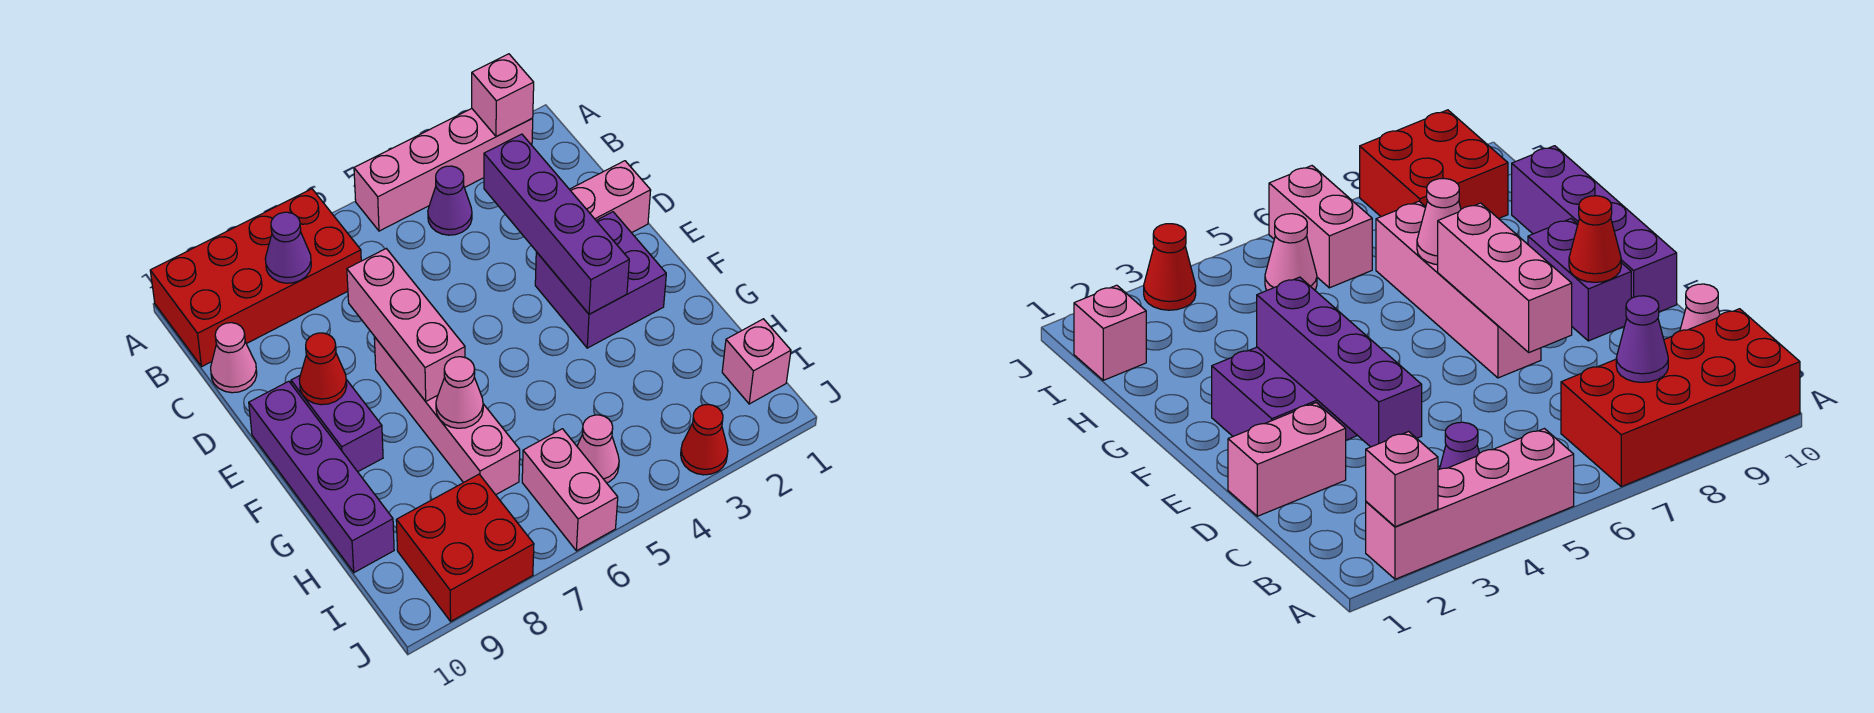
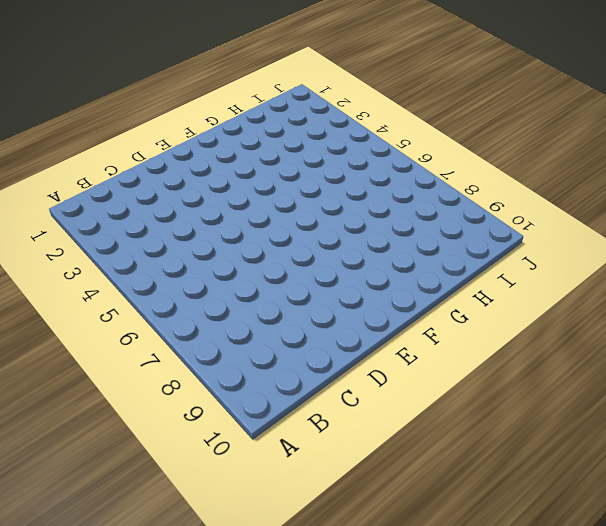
none -> pink brick A2:A5 level 1
none -> red brick A7:B10 level 1
none -> purple cone B4 level 1

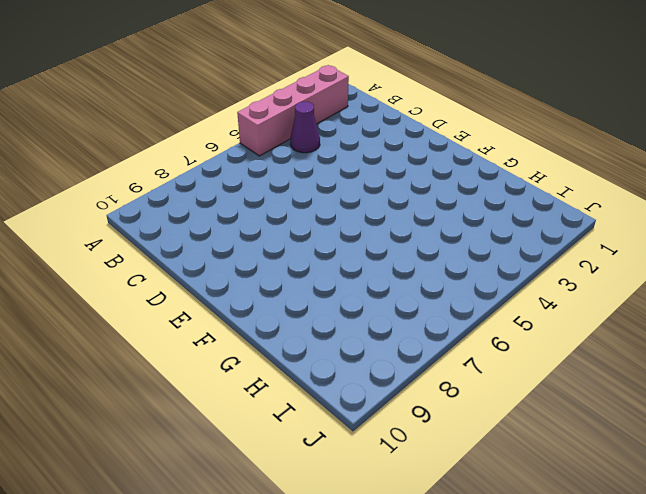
none -> red brick A7:B10 level 1
none -> pink cone C10 level 1
none -> pink brick D1:D2 level 1

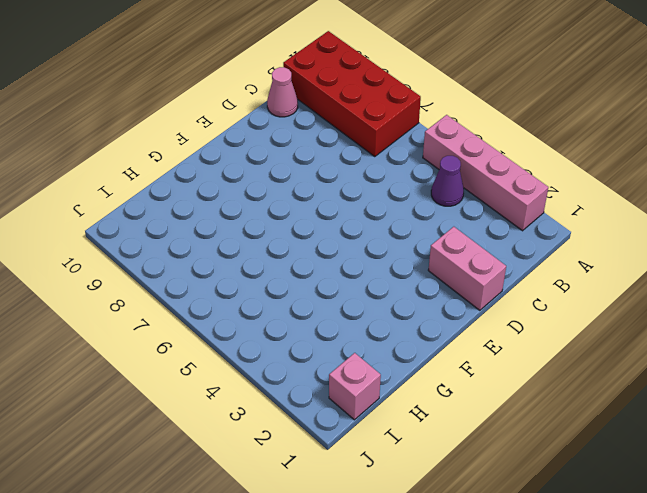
none -> purple brick E2:F3 level 1
none -> pink brick E7:H7 level 1
none -> purple brick E9:F9 level 1

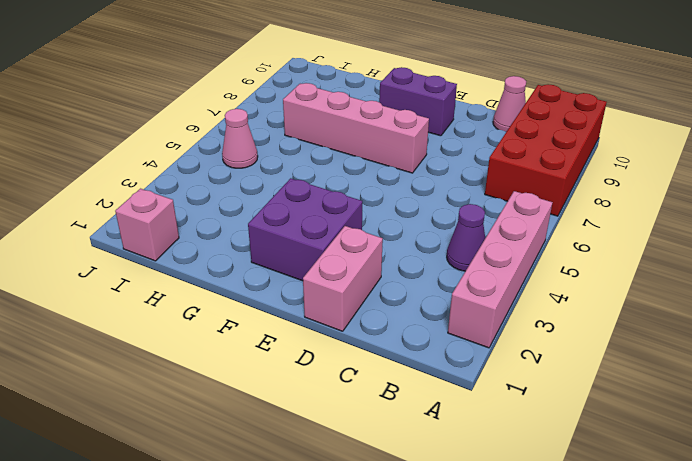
none -> purple brick E10:H10 level 1
none -> pink brick I6:J6 level 1
none -> red brick I8:J9 level 1

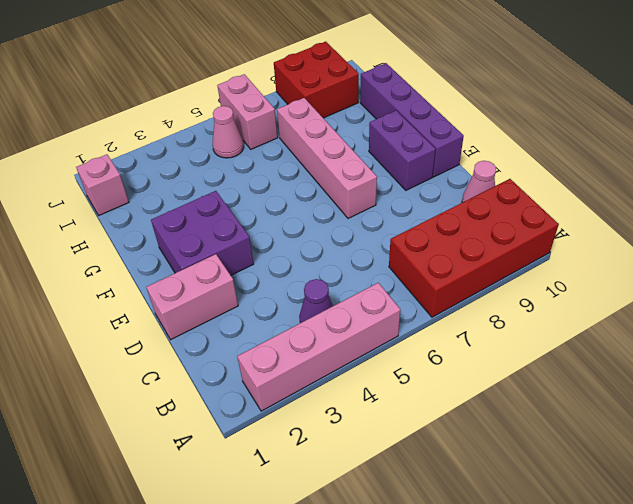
none -> red cone J3 level 1
none -> pink brick A2 level 2
none -> purple cone B8 level 2

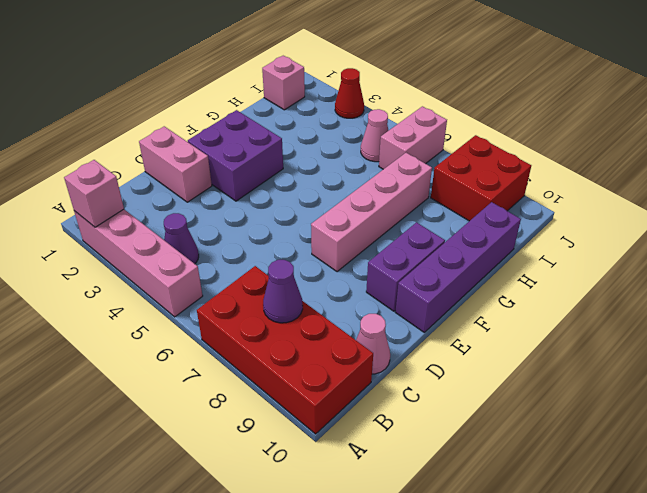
none -> purple brick C3:F3 level 2
none -> pink brick D7:F7 level 2
none -> red cone E9 level 2

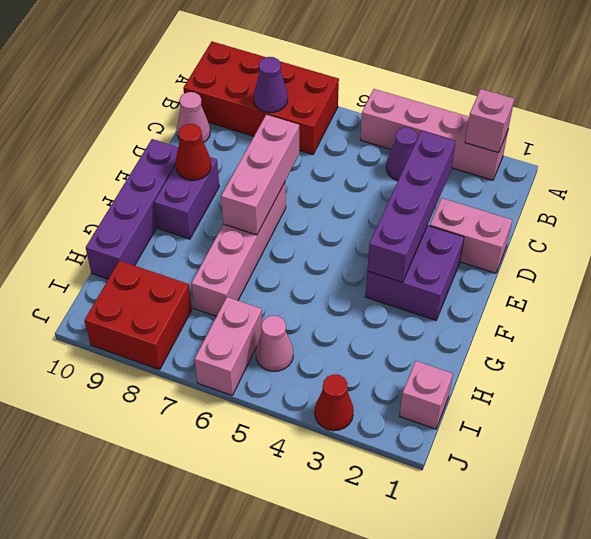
none -> pink cone G7 level 2

